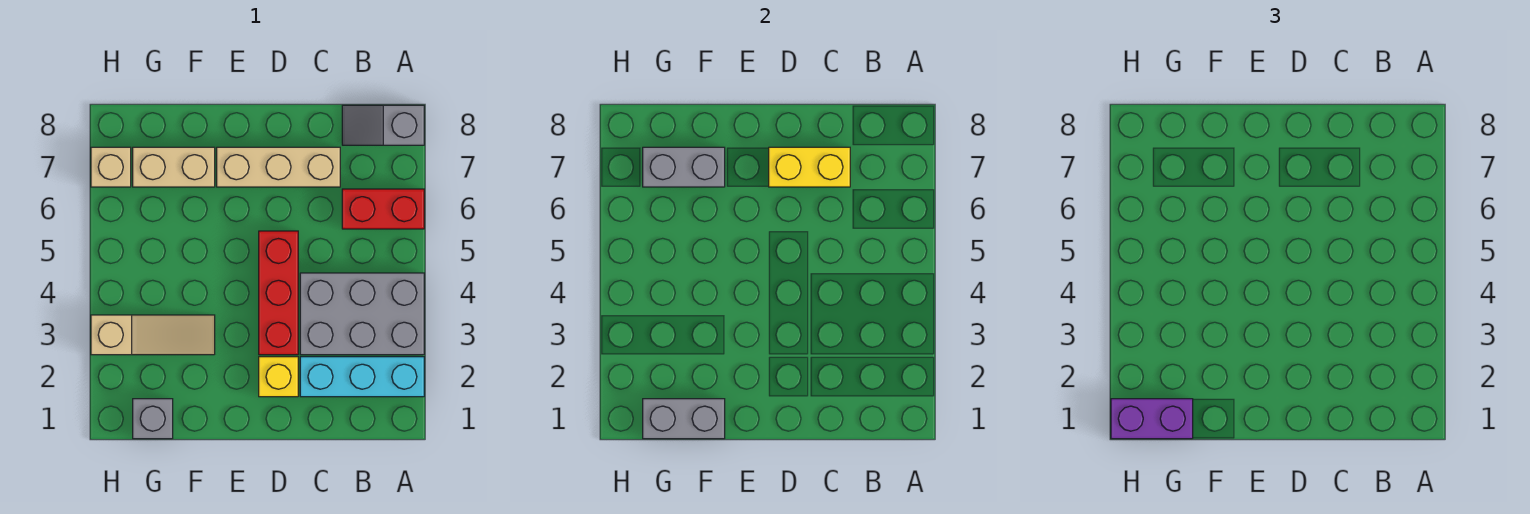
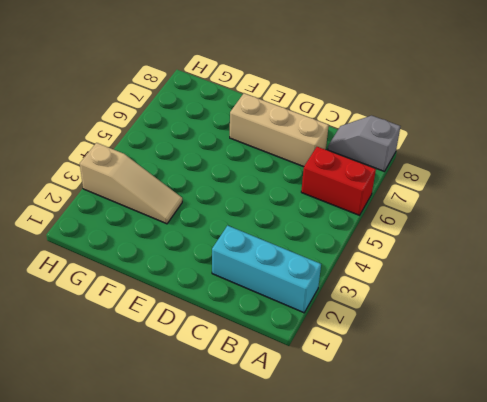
none -> grey brick A3:C4 level 1
none -> yellow brick D2 level 1
none -> red brick D3:D5 level 1

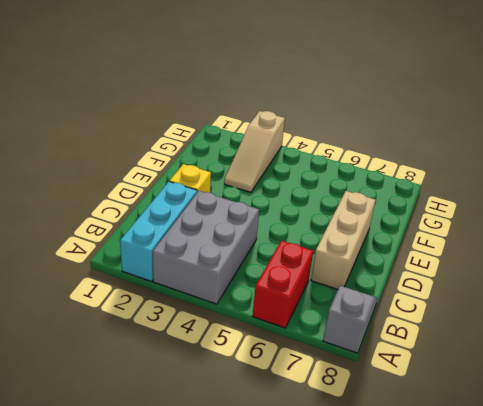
none -> red brick D3:D5 level 1
none -> tan brick F7:G7 level 1
none -> grey brick G1 level 1

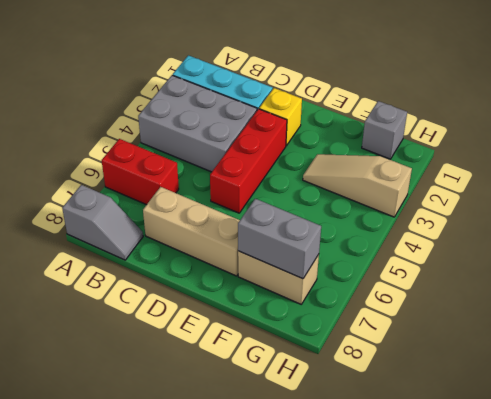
none -> tan brick H7 level 1
none -> yellow brick C7:D7 level 2
none -> grey brick F1:G1 level 2

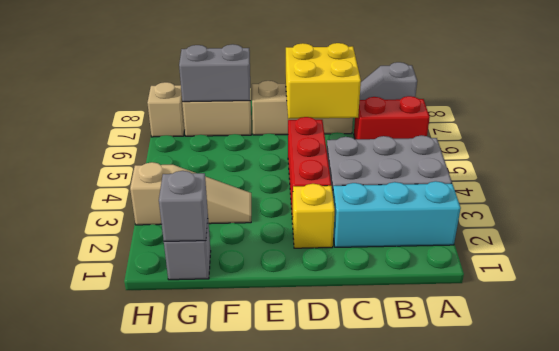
yellow brick C6:D7 level 2 -> yellow brick C7:D7 level 2
grey brick G1 level 2 -> grey brick F1:G1 level 2
none -> purple brick G1:H1 level 3

